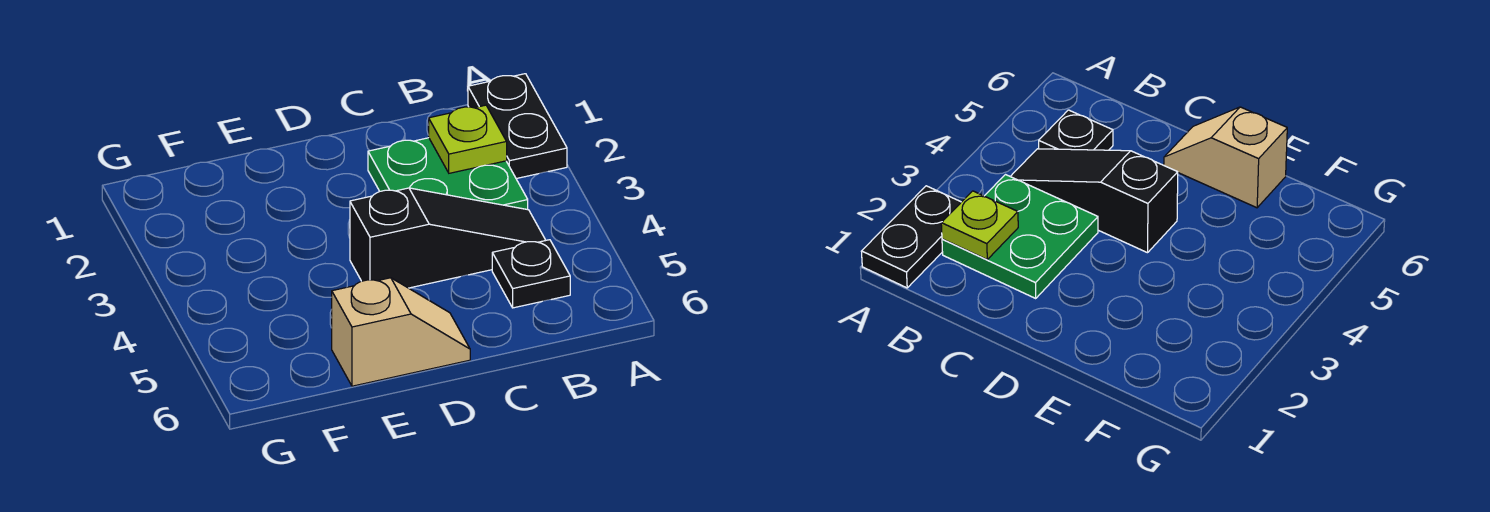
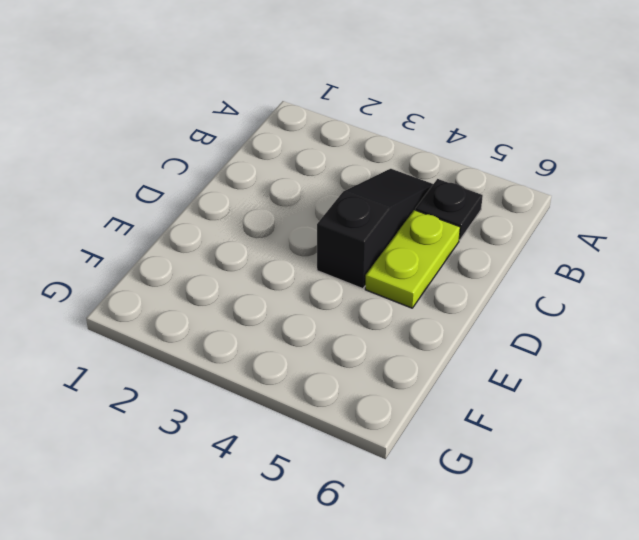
lime plate C5:D5 level 1 -> none
none -> black plate A1:A2 level 1
none -> green plate B2:C3 level 1

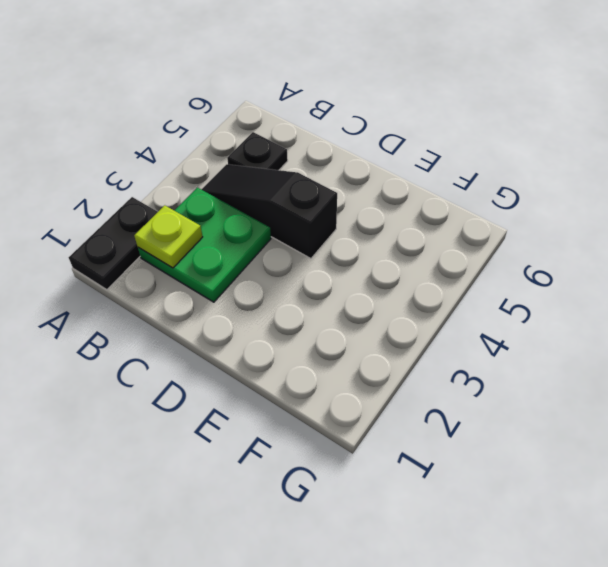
none -> tan slope D6:E6 level 1 top E

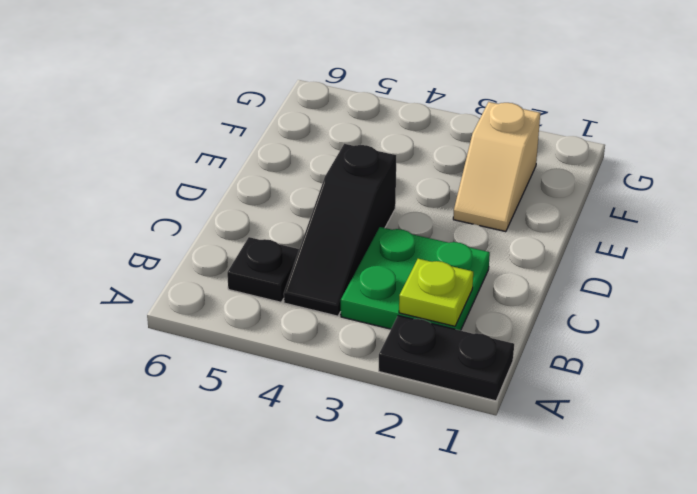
tan slope E2:F2 level 1 top F -> tan slope D6:E6 level 1 top E

